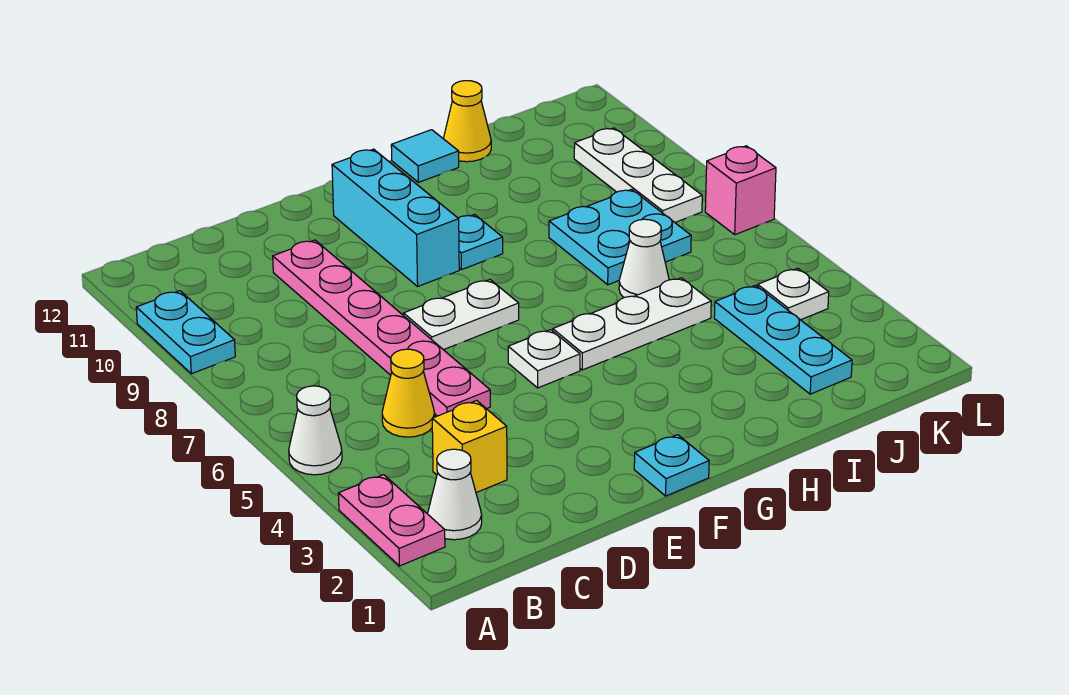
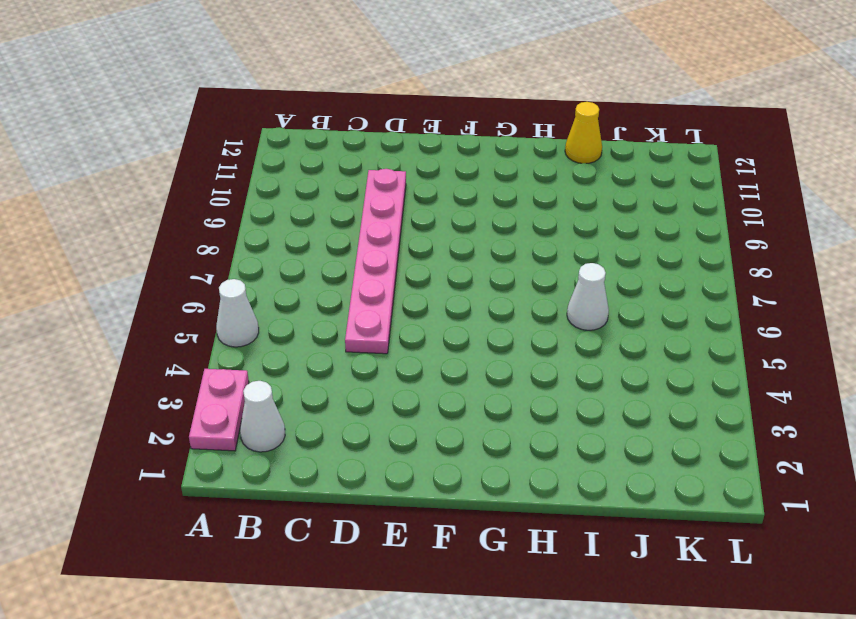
none -> cyan plate A9:A10 level 1
none -> yellow brick C3 level 1
none -> yellow cone C5 level 1

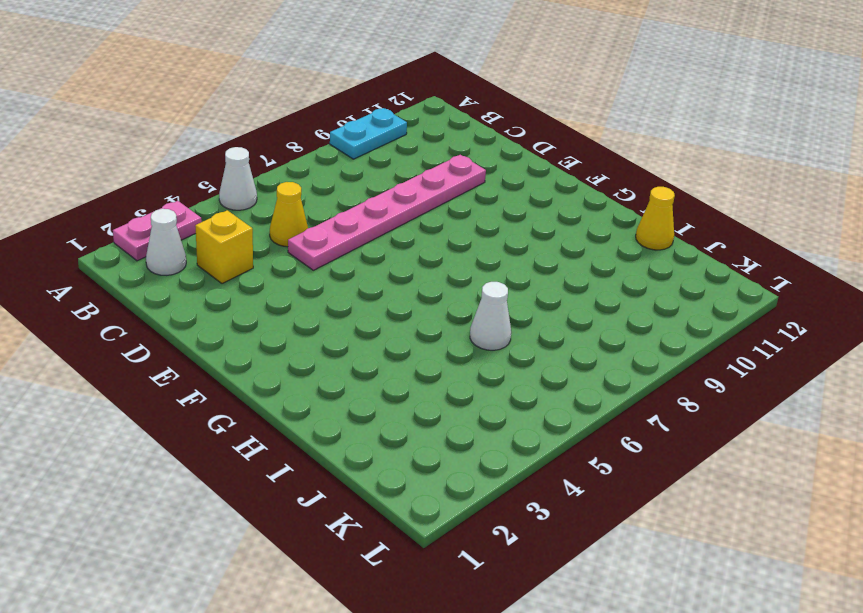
none -> white plate E7:F7 level 1
none -> cyan plate F1 level 1
none -> white plate F5 level 1

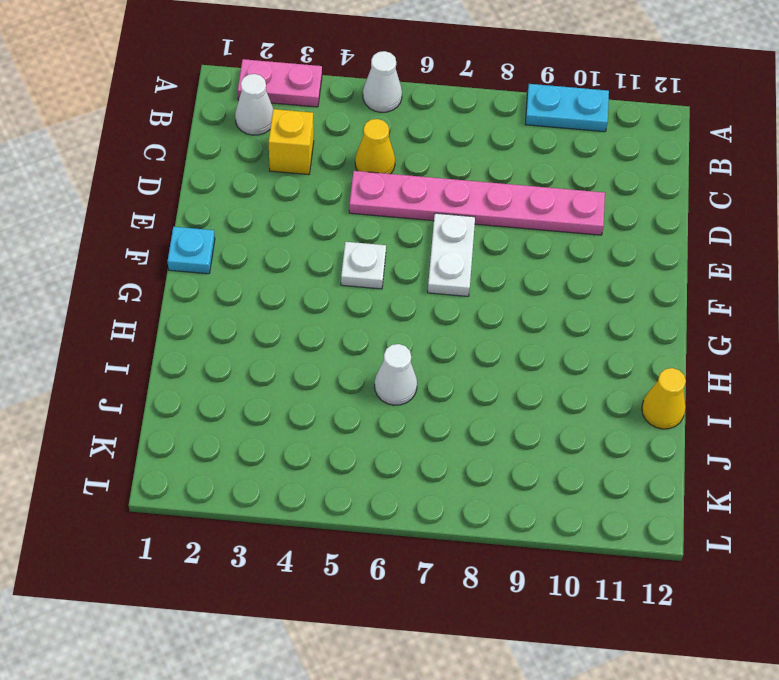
none -> cyan brick F9:F11 level 1
none -> white plate G5:I5 level 1
none -> cyan plate G9 level 1

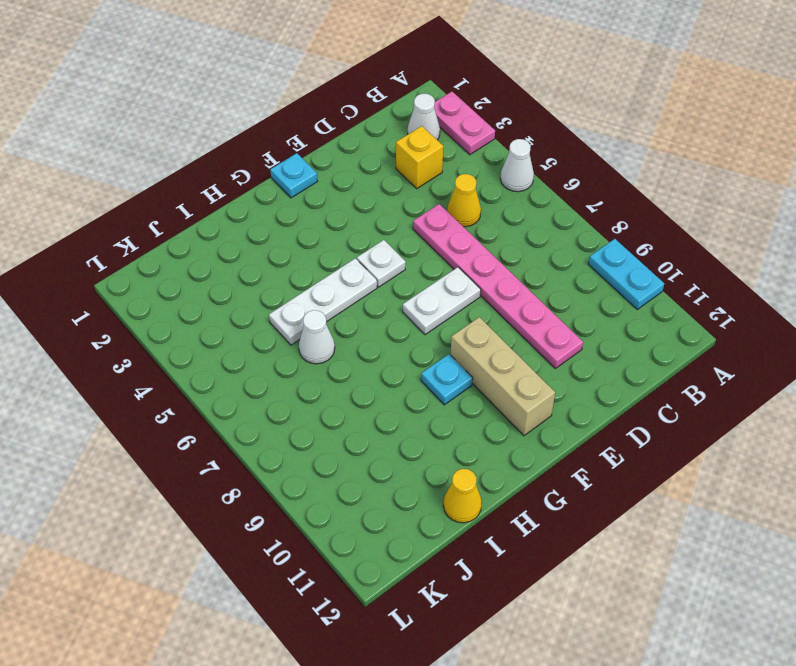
tan brick F9:F11 level 1 -> cyan brick F9:F11 level 1
none -> cyan tile H12 level 1
none -> cyan plate I7:J8 level 1
none -> cyan plate J2:J4 level 1

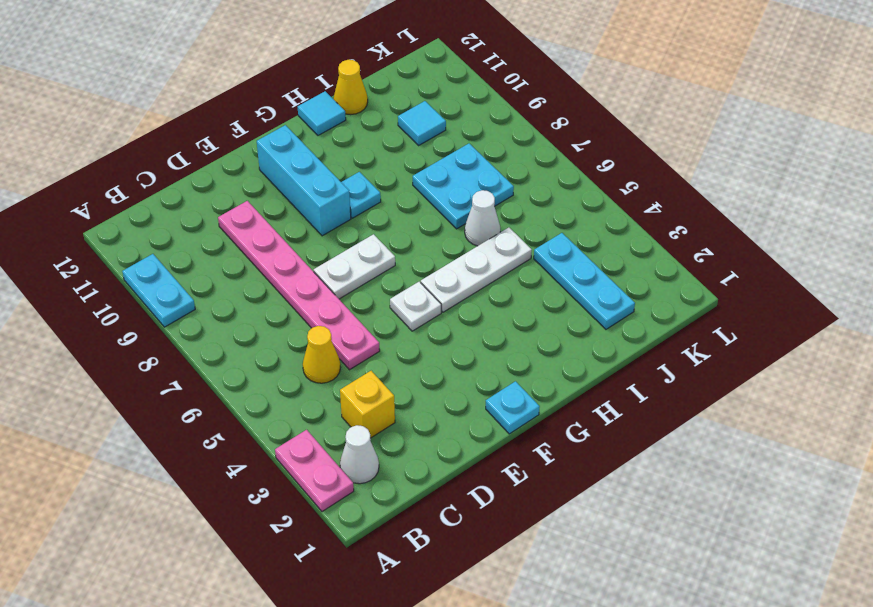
cyan tile J10 level 1 -> none
none -> white cone A5 level 1
none -> white plate K4 level 1
none -> white plate K8:K10 level 1

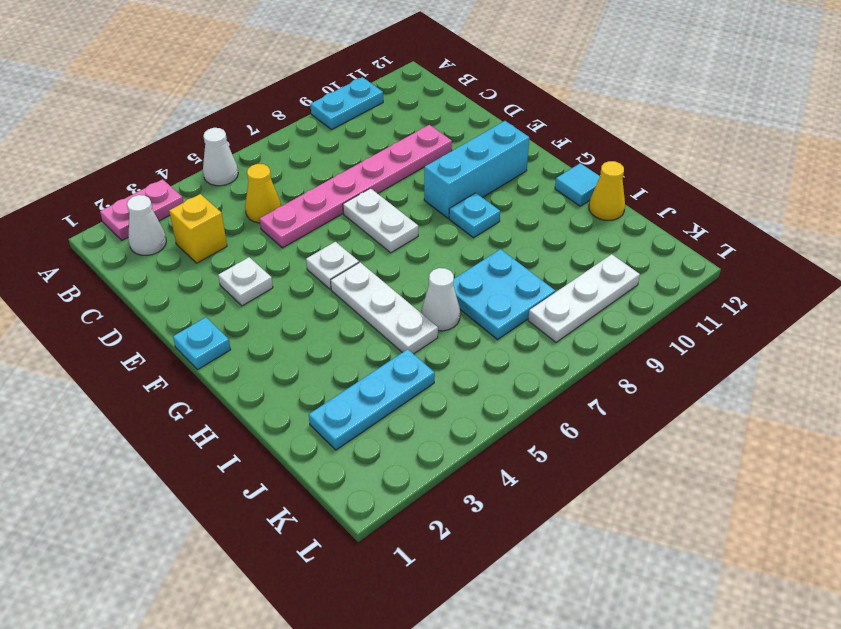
white plate E3 level 1 -> white plate K4 level 1
none -> pink brick L7 level 1

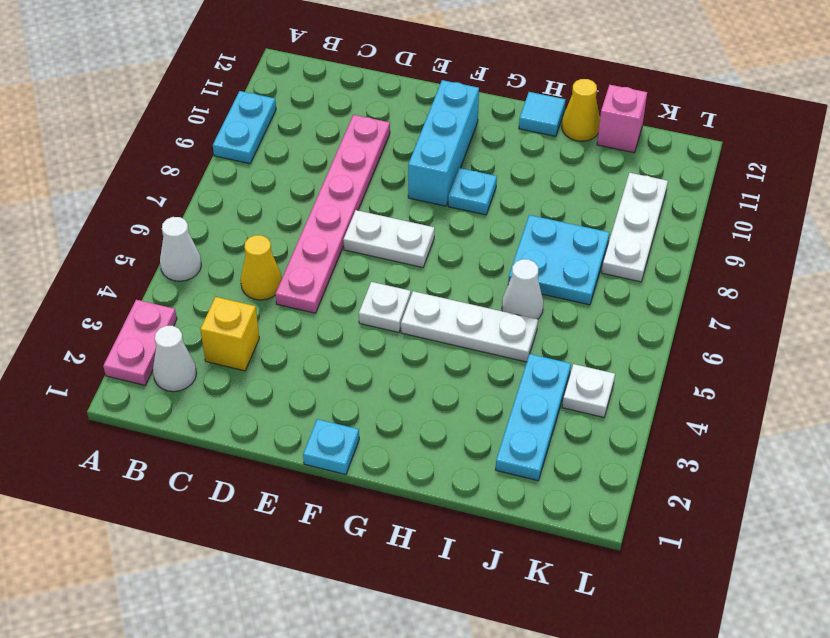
pink brick J12 level 1 -> pink brick L7 level 1

